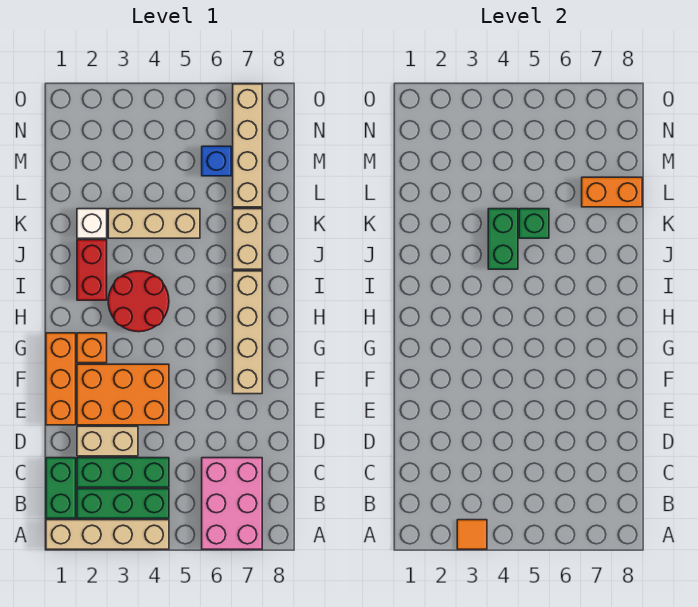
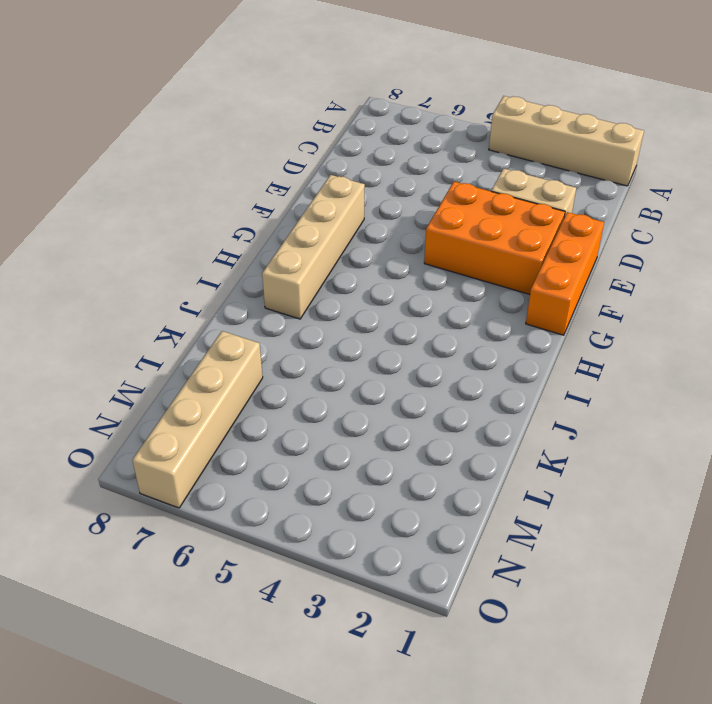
none -> pink brick A6:C7 level 1
none -> green brick B1:C1 level 1
none -> green brick B2:B4 level 1

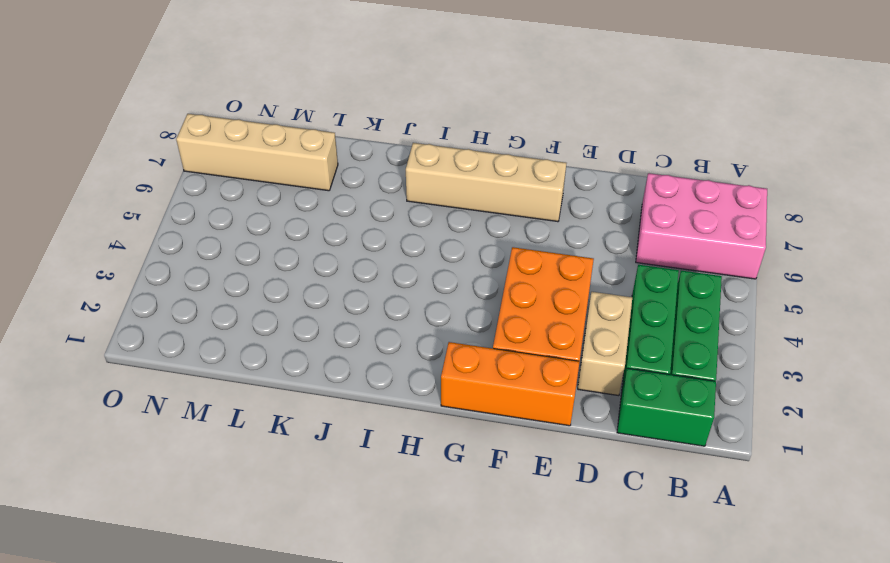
none -> tan brick A1:A4 level 1
none -> orange brick G2 level 1
none -> red round brick H3:I4 level 1

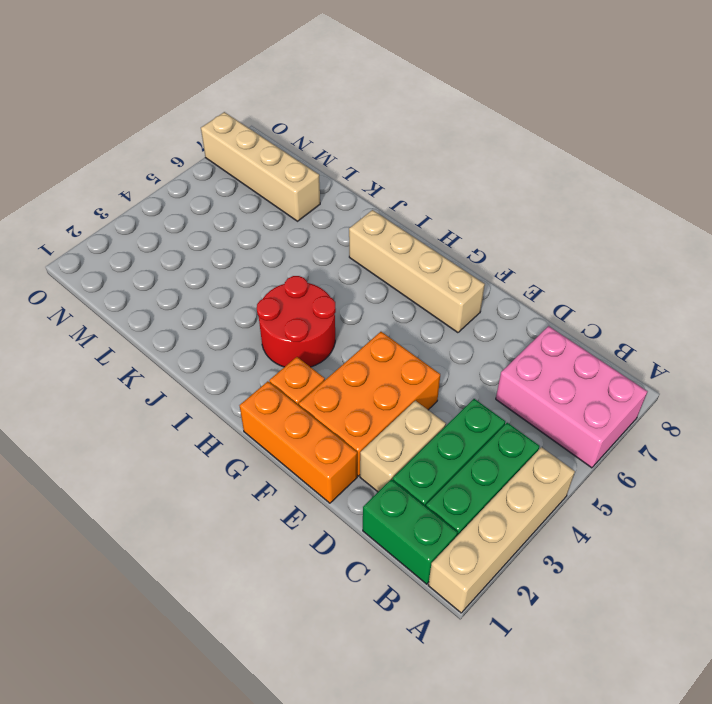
none -> red brick I2:J2 level 1
none -> tan brick J7:K7 level 1
none -> white brick K2 level 1

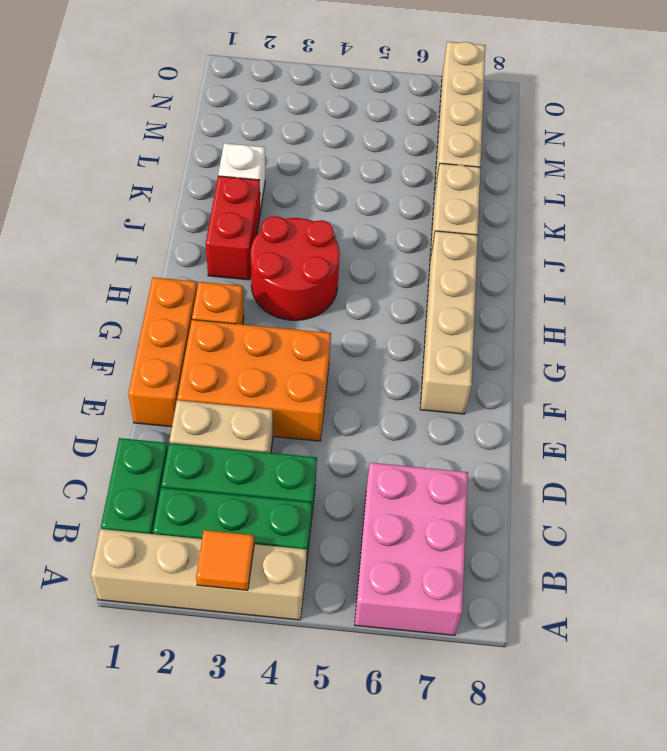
none -> tan brick K3:K5 level 1
none -> blue brick M6 level 1
none -> green brick J4:K4 level 2

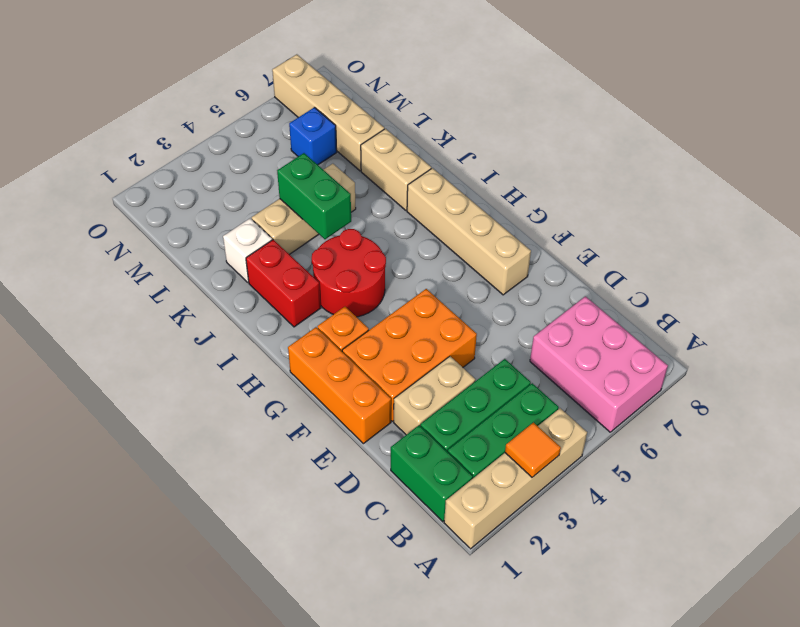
none -> green brick K5 level 2
none -> orange brick L7:L8 level 2

